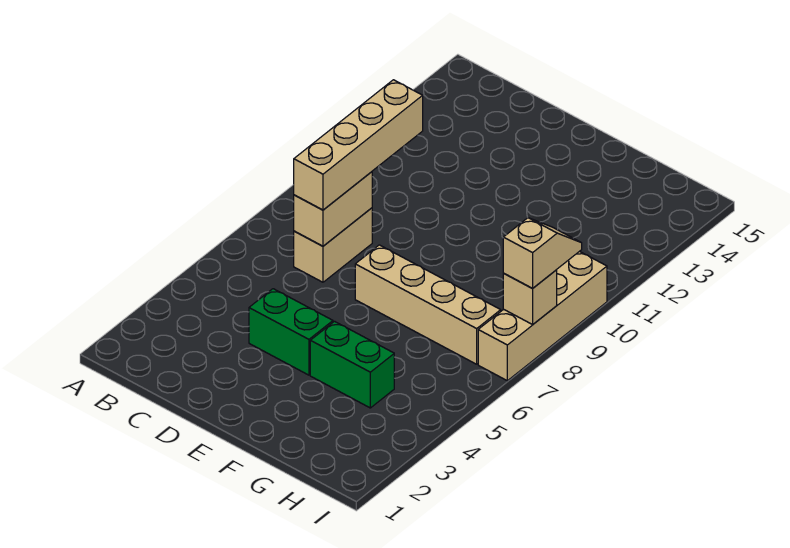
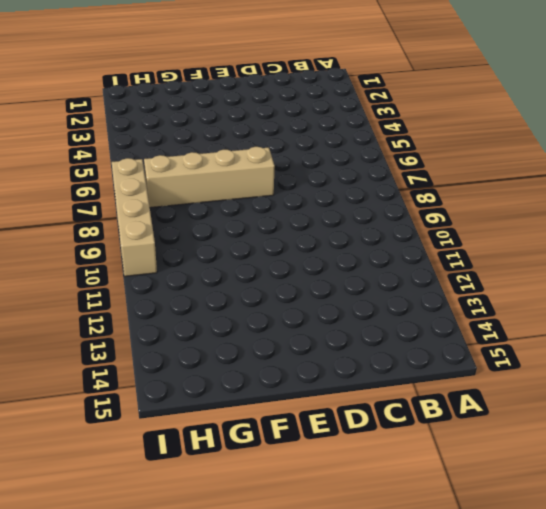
none -> tan brick C7:C8 level 1
none -> green brick D4:E4 level 1

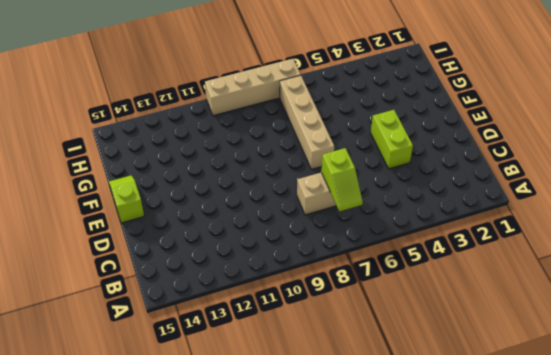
lime slope B7:C7 level 2 top C -> tan brick C7:C8 level 2
lime brick D4:E4 level 1 -> green brick D4:E4 level 1
lime slope E15:F15 level 1 top E -> none
none -> green brick F4:G4 level 1
none -> tan brick I8 level 2

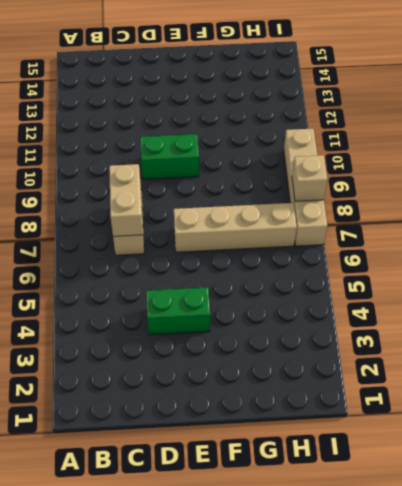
green brick D10:E10 level 1 -> green brick F4:G4 level 1
none -> tan brick C7:C10 level 3
none -> tan slope I8:I9 level 3 top 8

